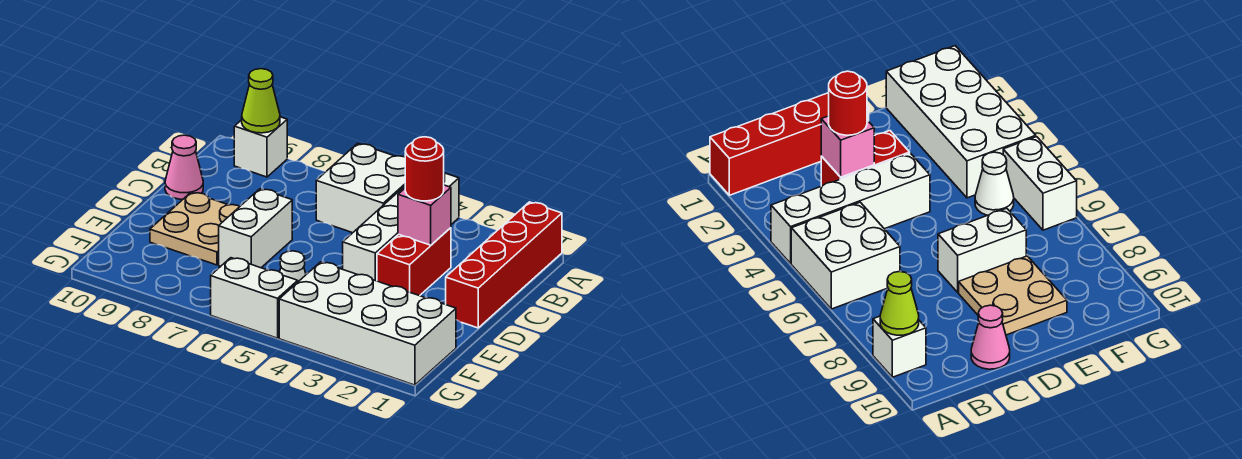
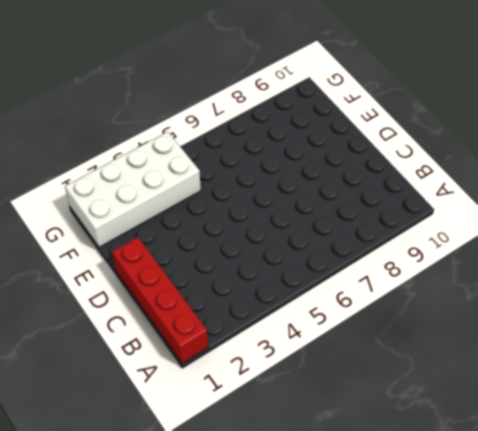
none -> white brick A4:D4 level 1
none -> white brick A5:B6 level 1
none -> white brick A9 level 1

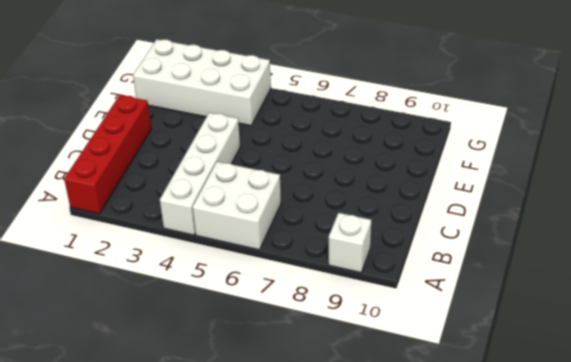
none -> red brick C3:D3 level 1
none -> pink cone C10 level 1
none -> white brick D7:E7 level 1

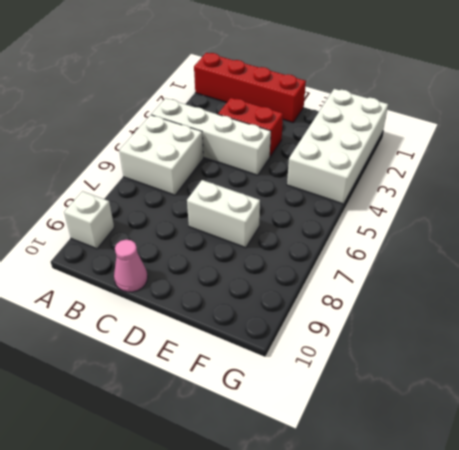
none -> tan plate D8:E9 level 1
none -> white cone F5 level 1
none -> white brick G5:G6 level 1

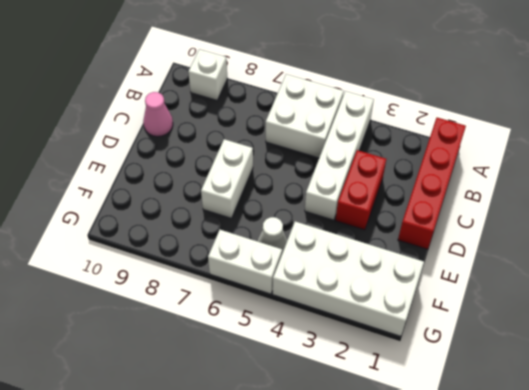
none -> tan plate D8:E9 level 1
none -> lime cone A9 level 2
none -> pink brick C3 level 2

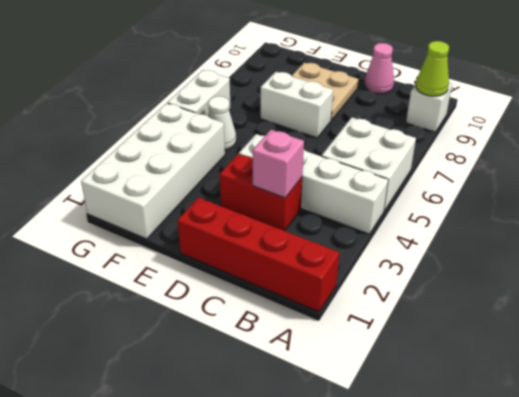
none -> red round brick C3 level 3

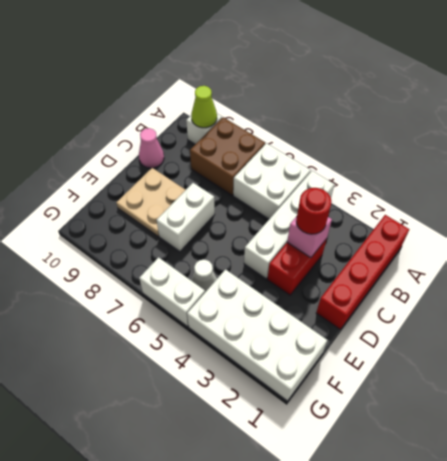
brown brick A7:B8 level 1 -> none

